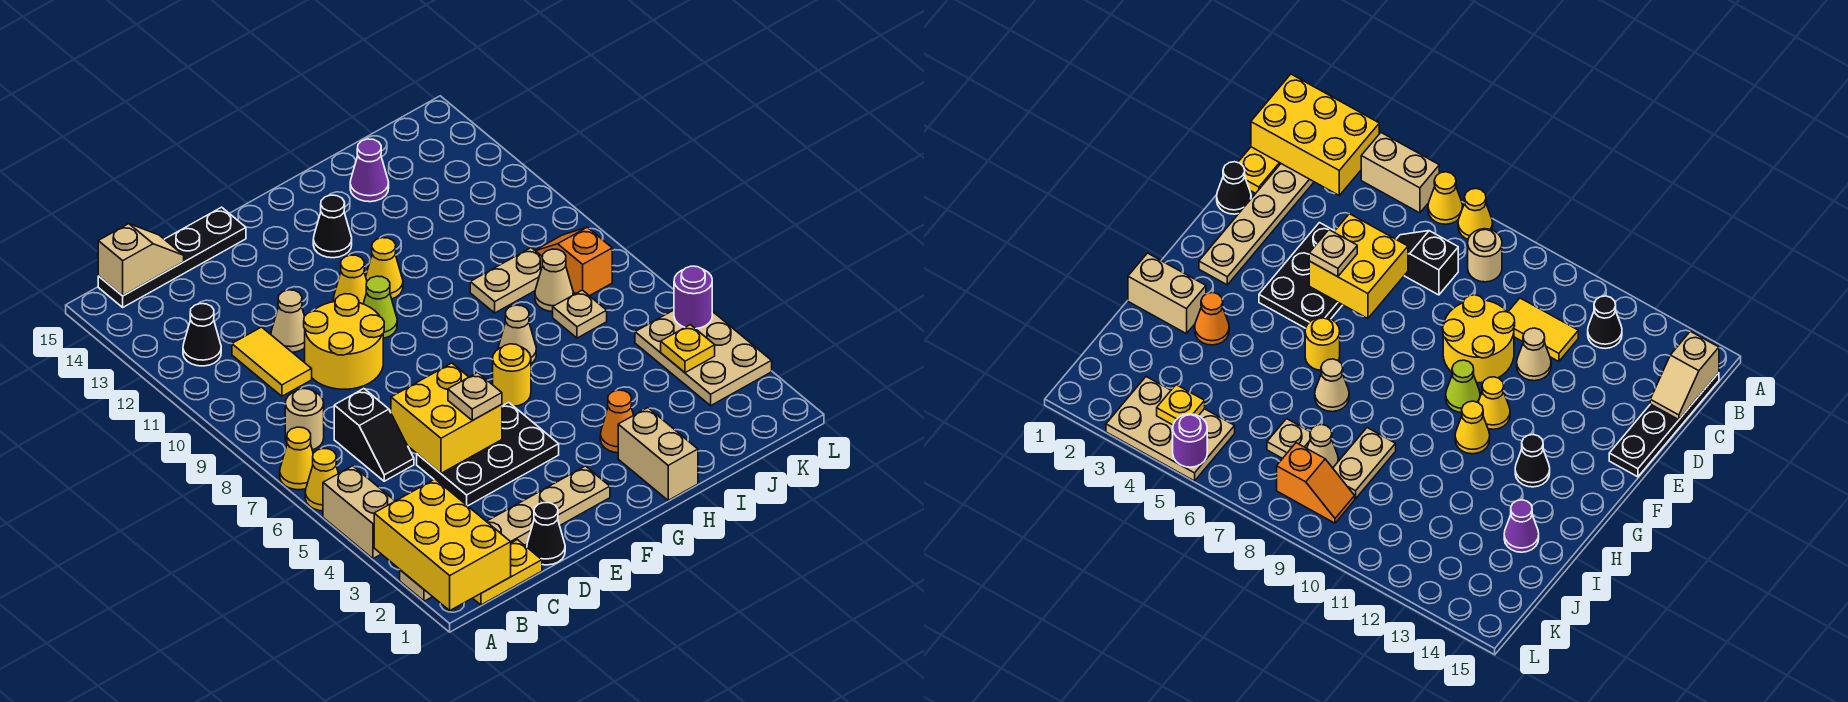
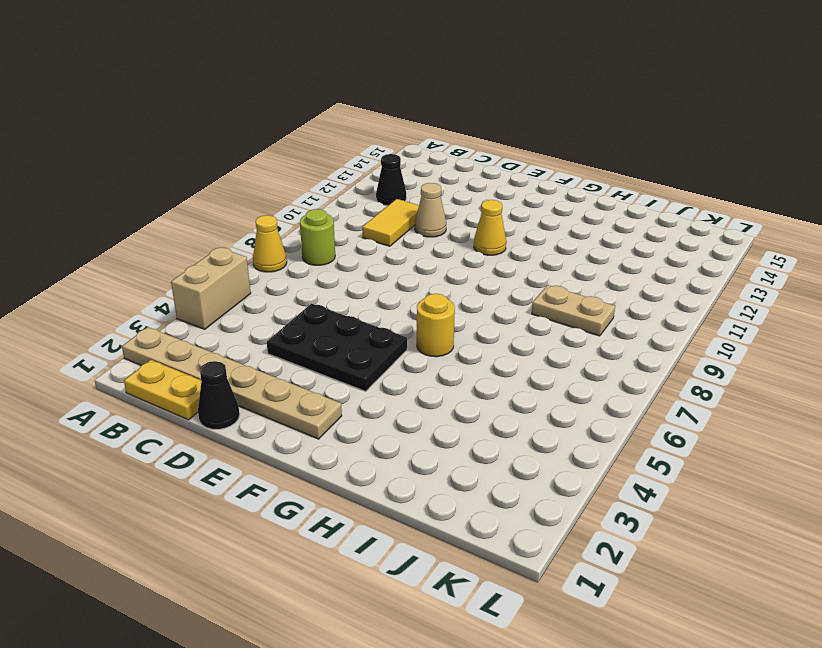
lime round brick B8 level 1 -> tan round brick B8 level 1
none -> yellow cone A6 level 1
none -> black plate B15:E15 level 1
none -> black slope C6:C7 level 1 top 7
none -> yellow round brick D9:E10 level 1

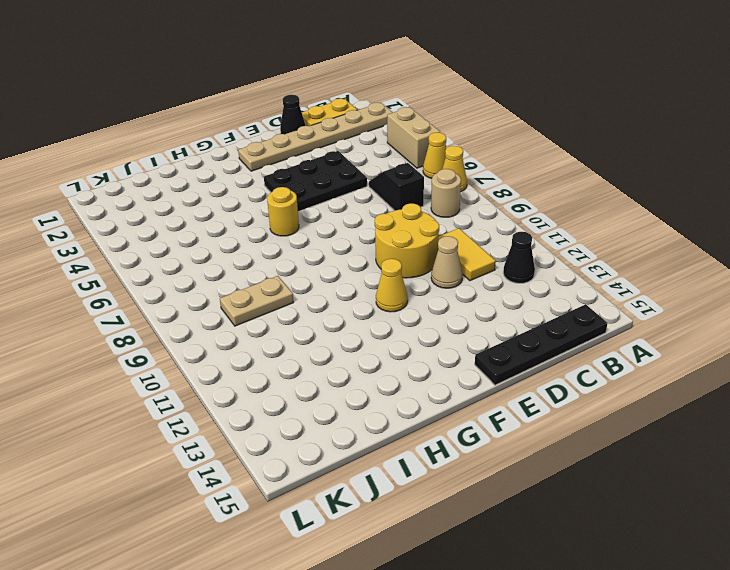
none -> lime cone F10 level 1
none -> yellow cone G11 level 1
none -> black cone G13 level 1
none -> tan brick H1:H2 level 1

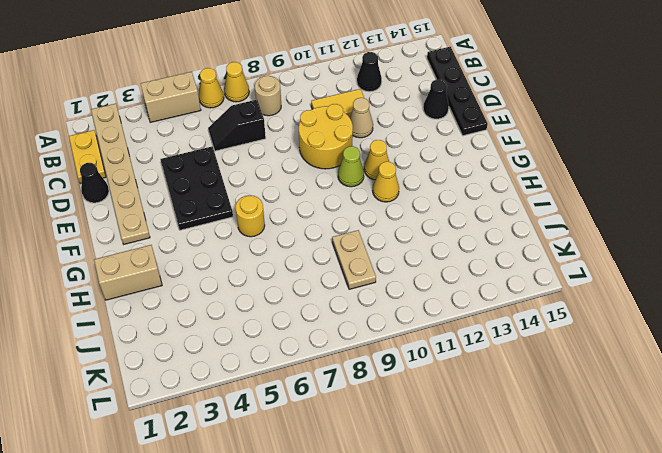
black cone D14 level 1 -> black cone G13 level 1
none -> orange cone H3 level 1
none -> tan cone H7 level 1
none -> purple cone I14 level 1
none -> tan plate J7 level 1

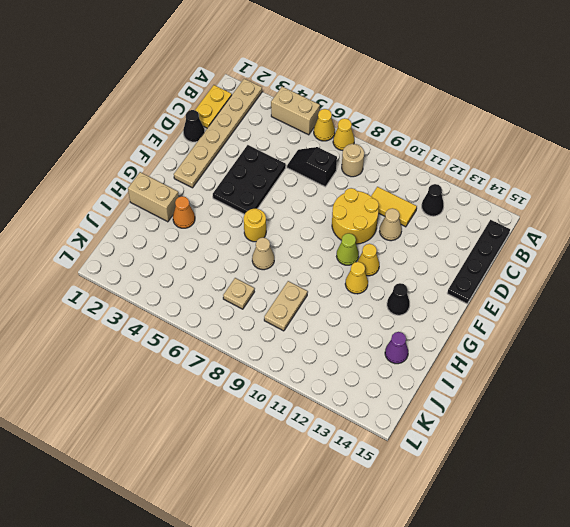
none -> tan cone J8 level 1
none -> tan plate K3:L5 level 1
none -> orange slope K8:K9 level 1 top 8
none -> yellow brick A1:B3 level 2

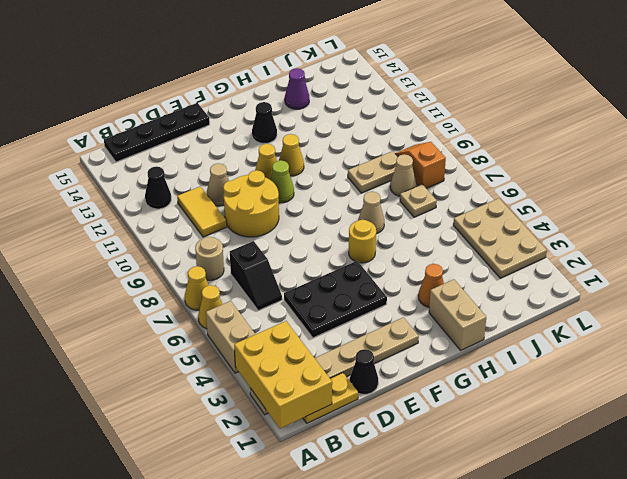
none -> tan slope B15:C15 level 2 top B
none -> yellow brick D5:E6 level 2
none -> yellow plate K4 level 2
none -> purple round brick L5 level 2

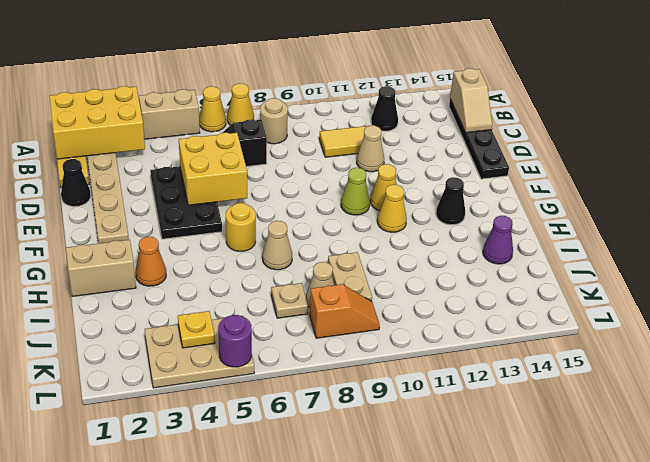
none -> yellow round brick D9:E10 level 1
none -> tan plate E5 level 3

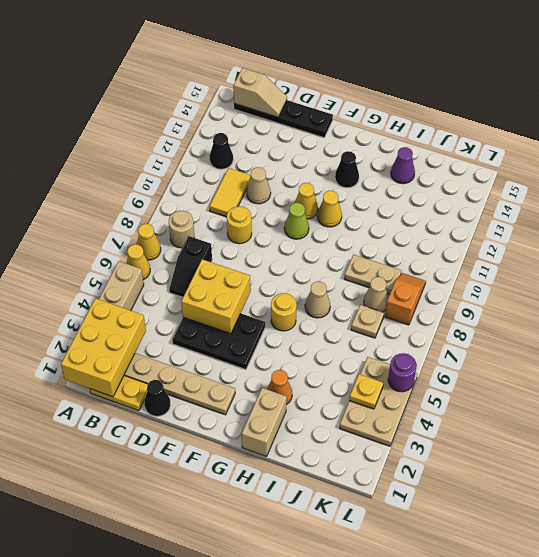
yellow round brick D9 level 1 -> yellow round brick D9:E10 level 1
none -> tan plate E5 level 3

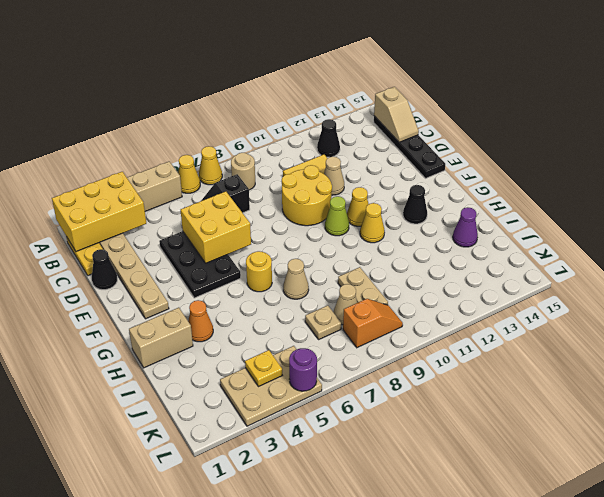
none -> tan plate E5 level 3

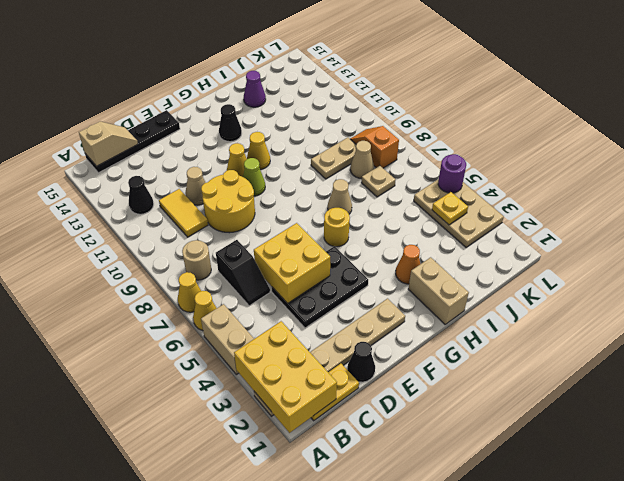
none -> tan plate E5 level 3

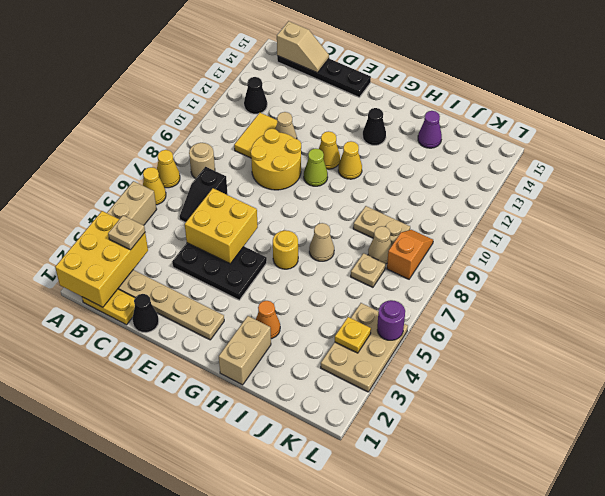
tan plate B3 level 3 -> tan plate E5 level 3

